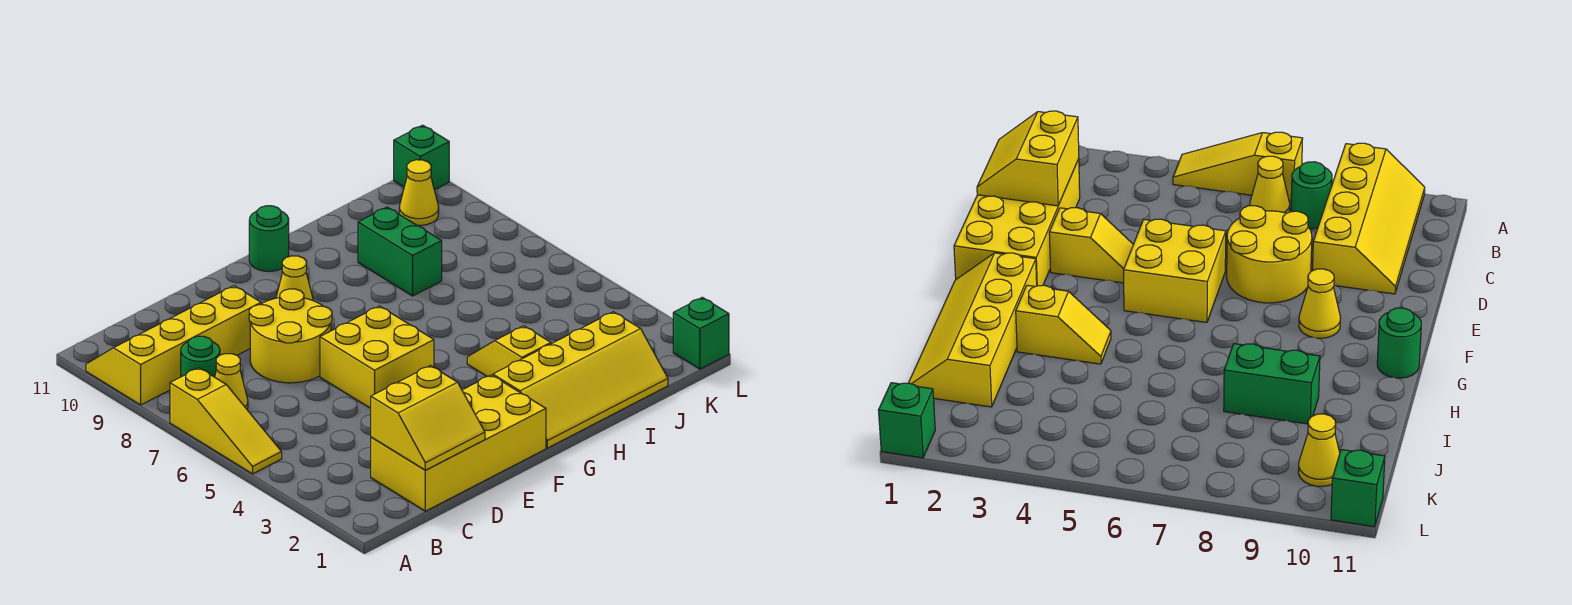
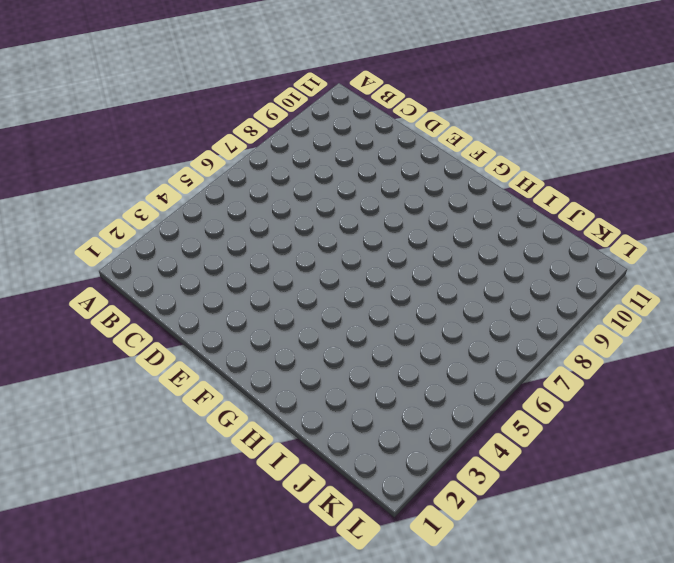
none -> yellow slope A5:A7 level 1 top 7
none -> yellow slope A9:D10 level 1 top 9
none -> yellow cone B7 level 1

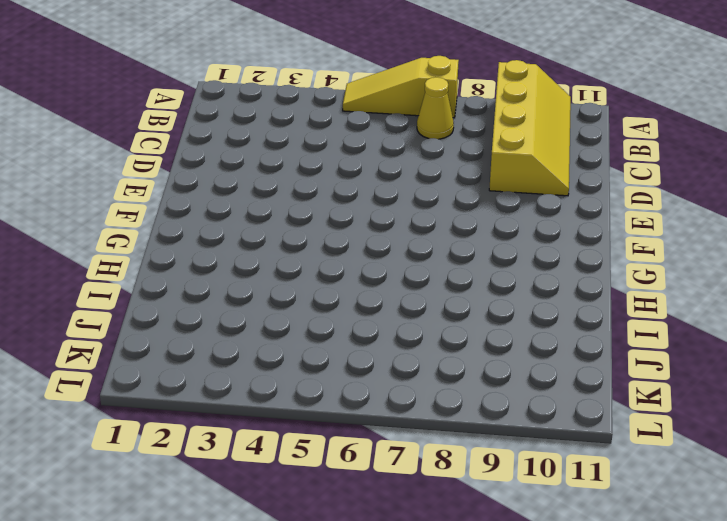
none -> green round brick B8 level 1
none -> yellow brick C1:F2 level 1
none -> yellow round brick D7:E8 level 1

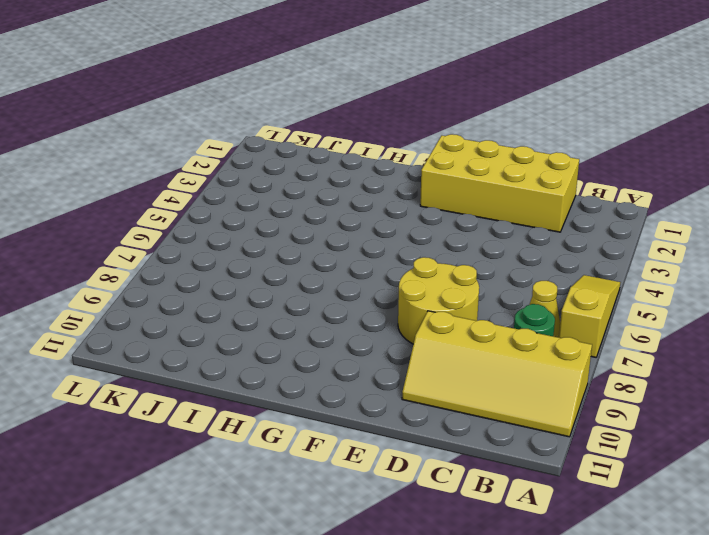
none -> yellow slope E3:E4 level 1 top 3
none -> yellow brick E5:F6 level 1
none -> yellow cone F9 level 1

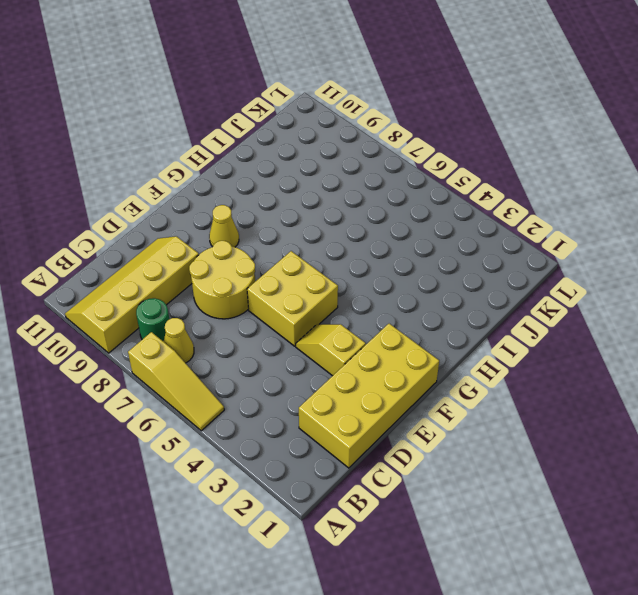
none -> yellow slope G1:J2 level 1 top 2
none -> green round brick G11 level 1
none -> yellow slope H3:H4 level 1 top 3

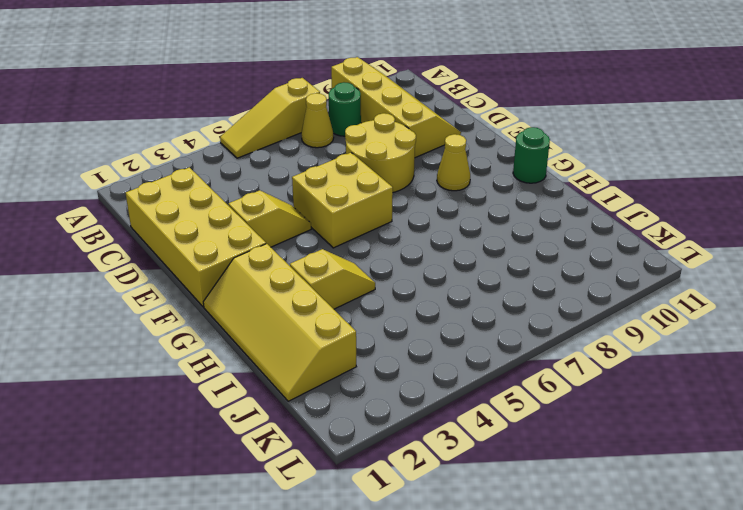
none -> green brick I8:I9 level 1
none -> yellow cone K10 level 1
none -> green brick L1 level 1

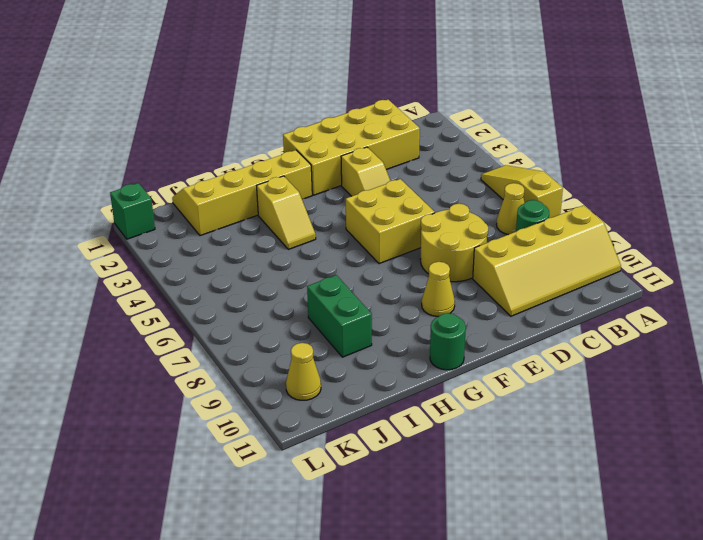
none -> green brick L11 level 1
none -> yellow slope C1:D2 level 2 top 2

